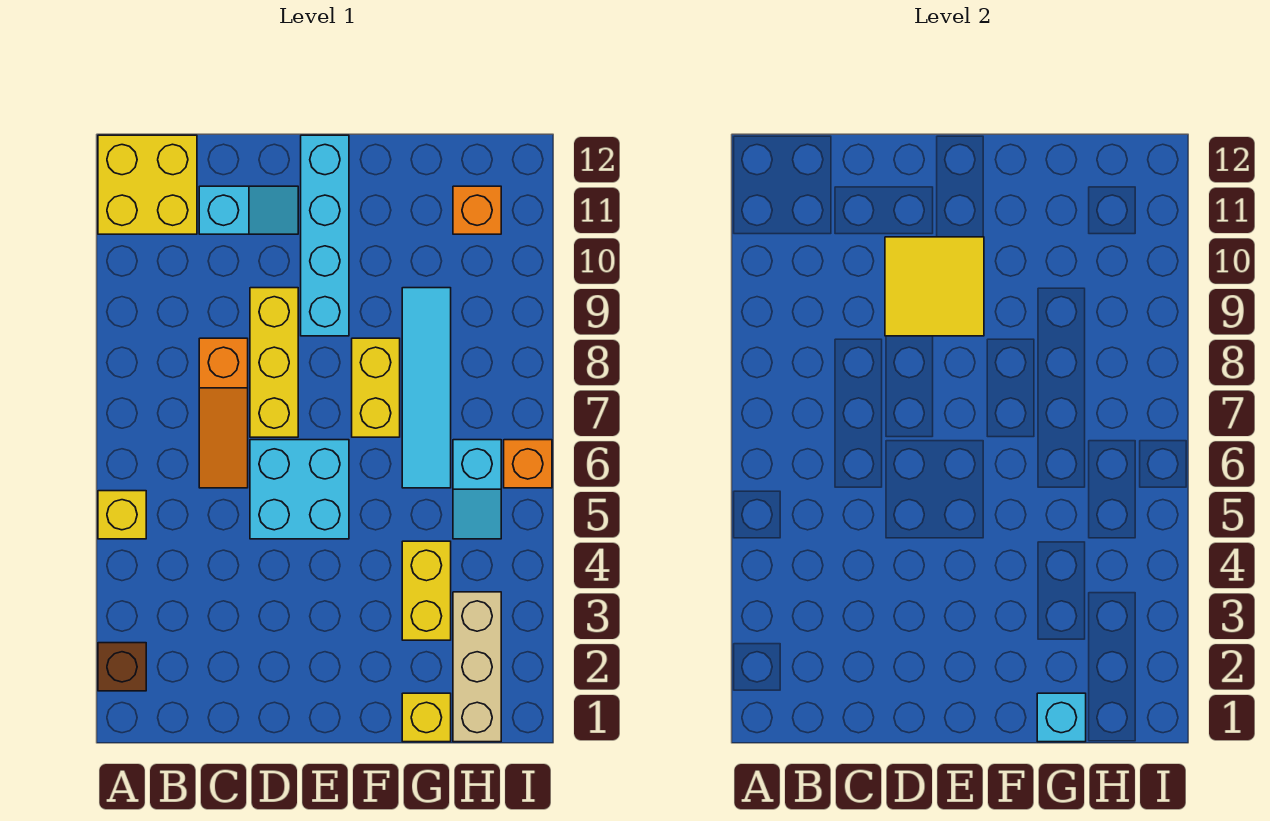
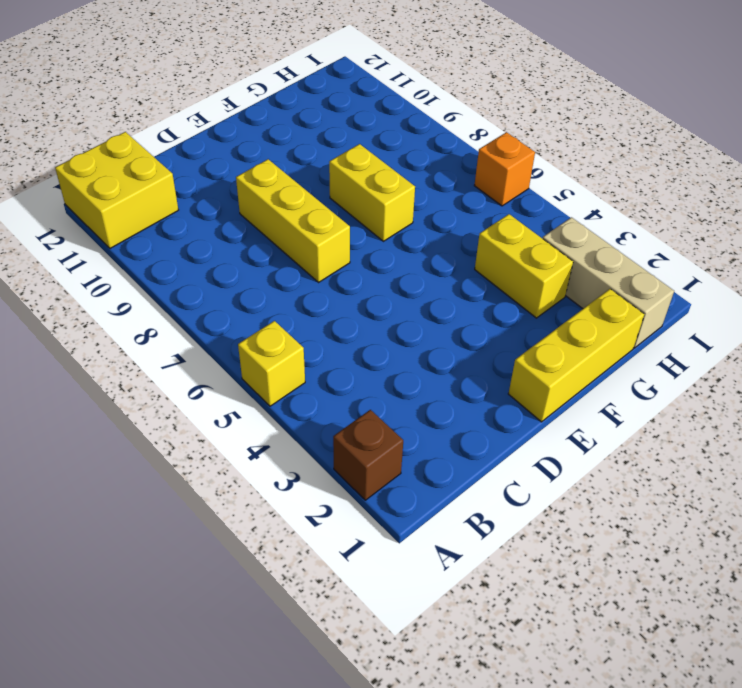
yellow brick E1:G1 level 1 -> yellow brick G1 level 1
none -> orange slope C6:C8 level 1 top 8
none -> cyan slope C11:D11 level 1 top C
none -> cyan brick D5:E6 level 1

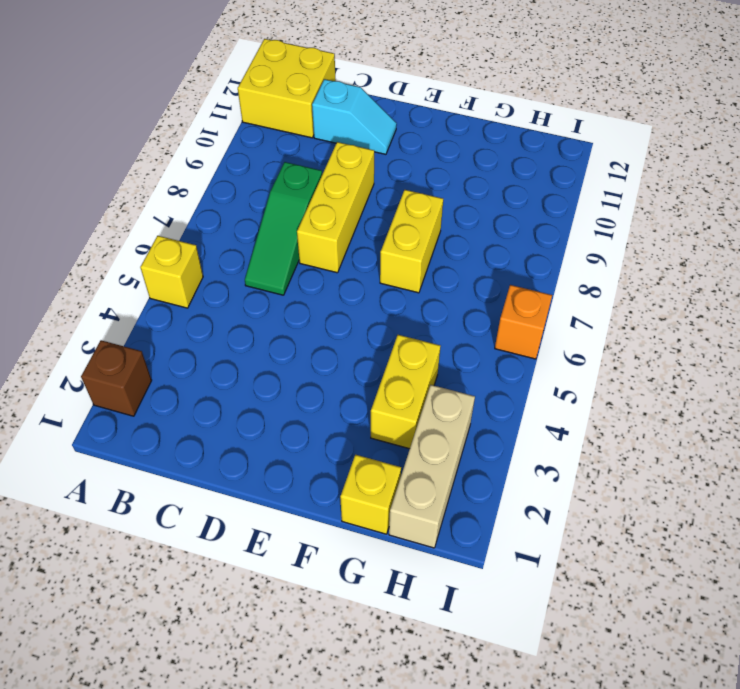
green slope C6:C8 level 1 top 8 -> orange slope C6:C8 level 1 top 8
none -> cyan brick D5:E6 level 1
none -> cyan brick E9:E12 level 1
none -> cyan tile G6:G9 level 1

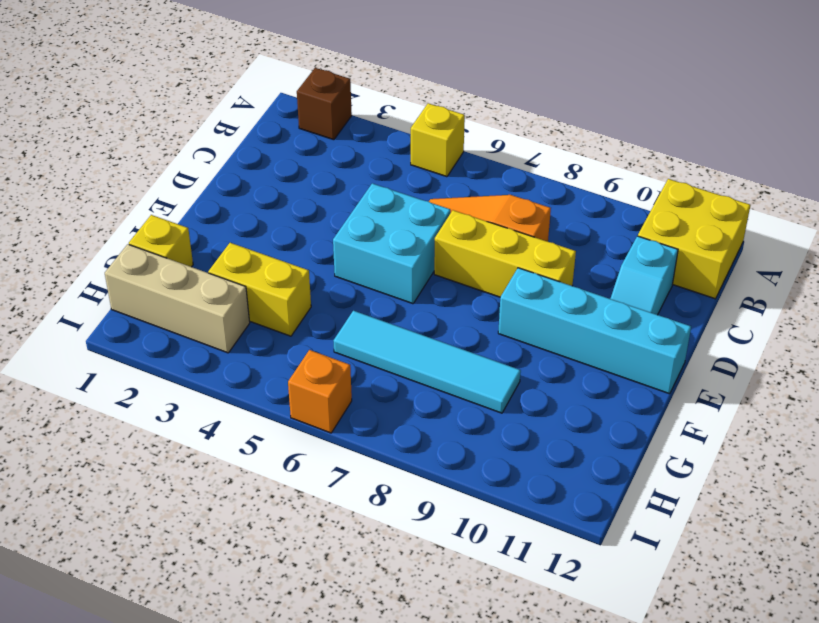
none -> yellow brick F7:F8 level 1
none -> cyan slope H5:H6 level 1 top 6
none -> orange brick H11 level 1

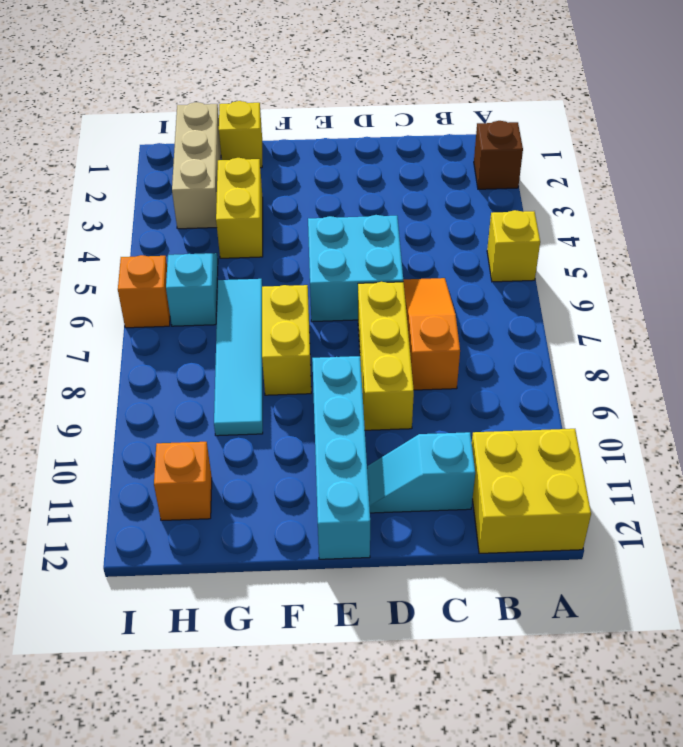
none -> yellow tile D9:E10 level 2
none -> cyan brick G1 level 2

